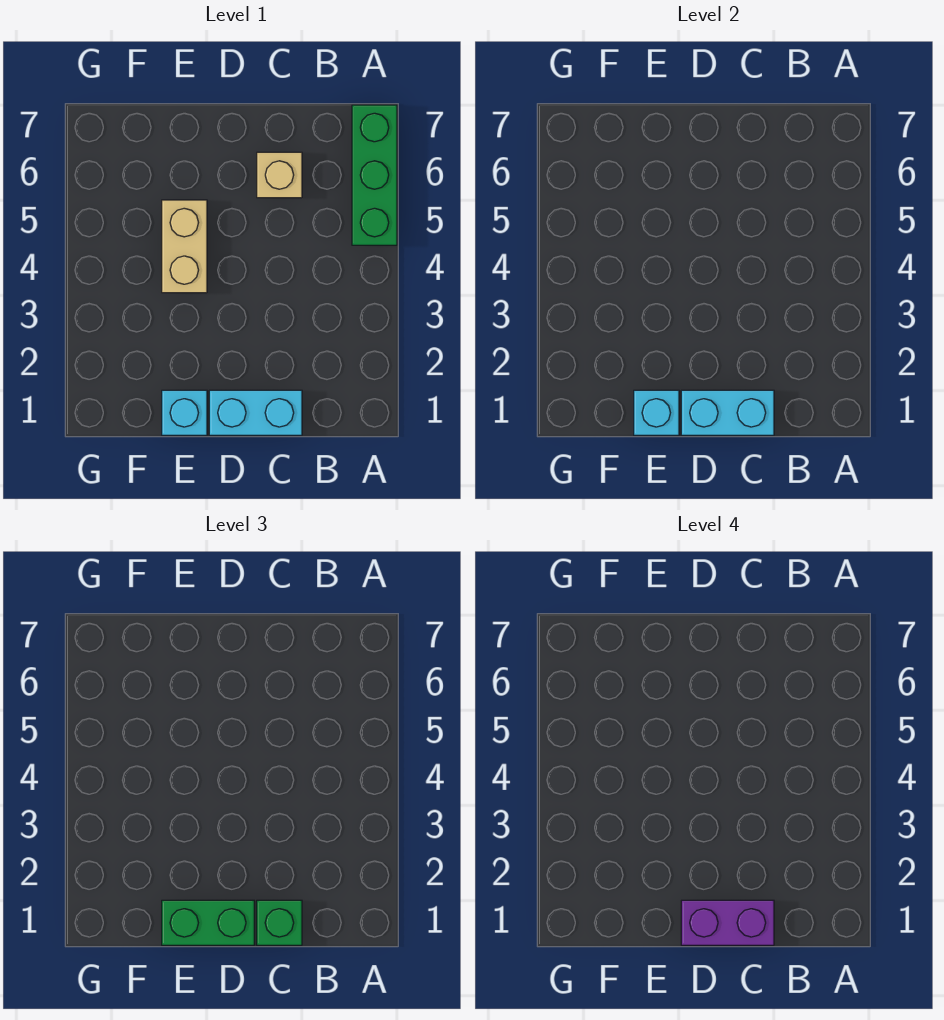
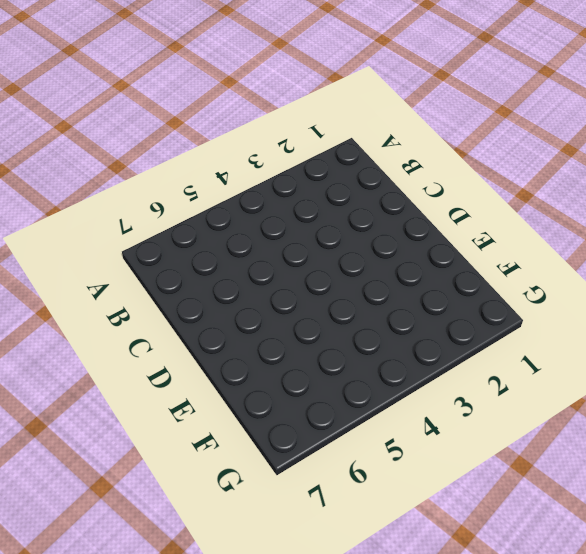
none -> green brick A5:A7 level 1
none -> cyan brick C1:D1 level 1

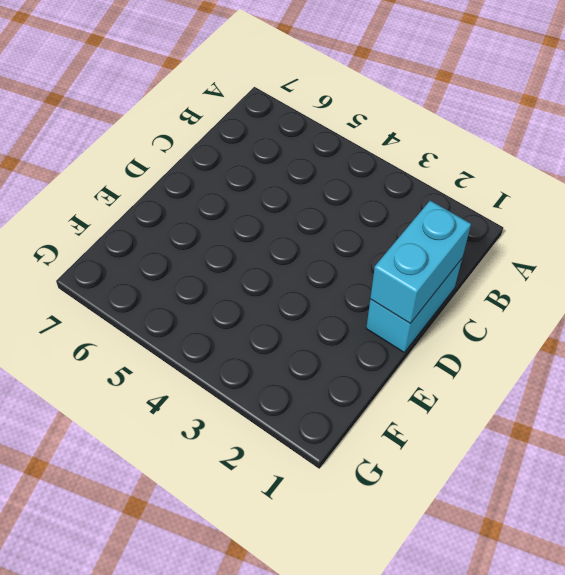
none -> green brick A5:A7 level 1
none -> tan brick C6 level 1

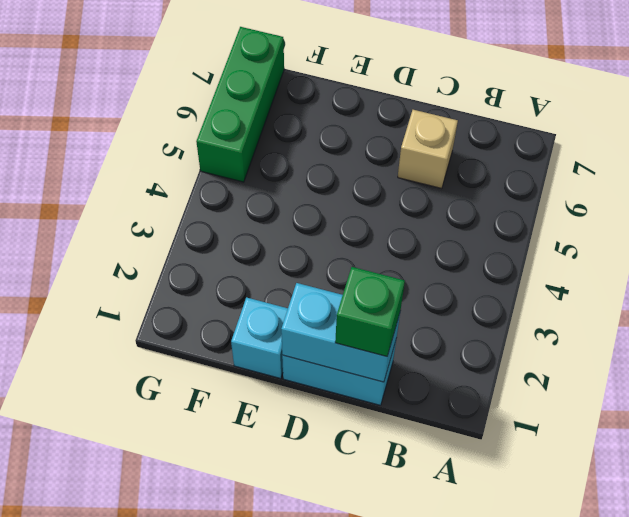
green brick G5:G7 level 1 -> green brick A5:A7 level 1
none -> tan brick E4:E5 level 1
none -> cyan brick E1 level 2

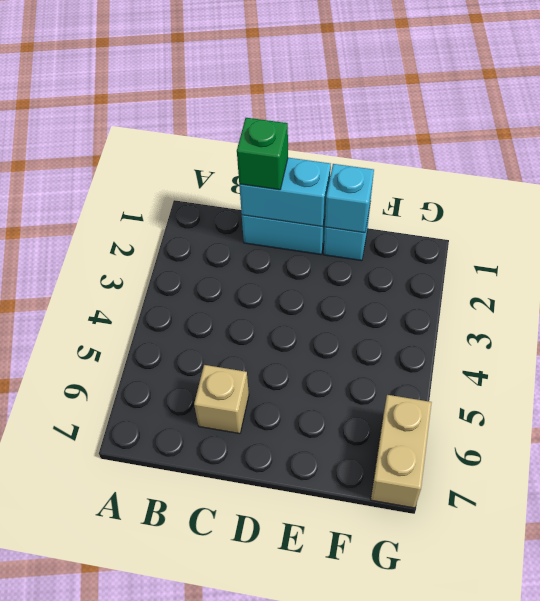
tan brick G6:G7 level 1 -> tan brick E4:E5 level 1
none -> green brick A5:A7 level 1
none -> green brick D1:E1 level 3

